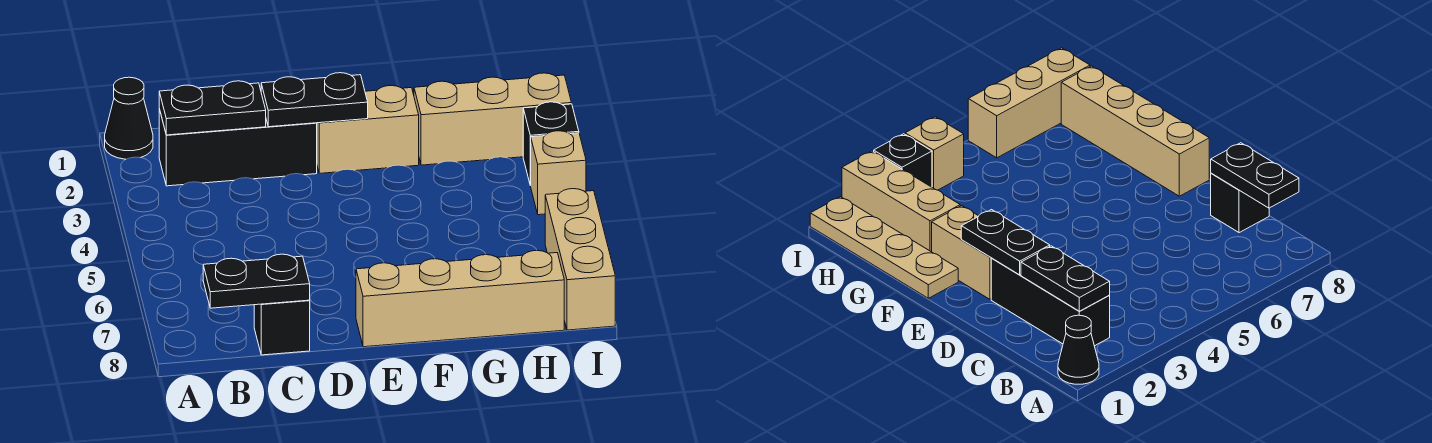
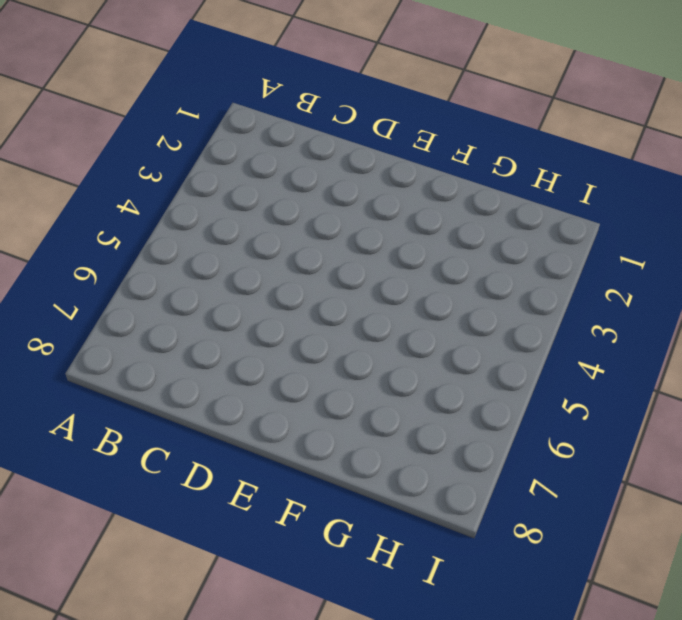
none -> black cone A1 level 1
none -> black brick B2:D2 level 1
none -> black brick C8 level 1

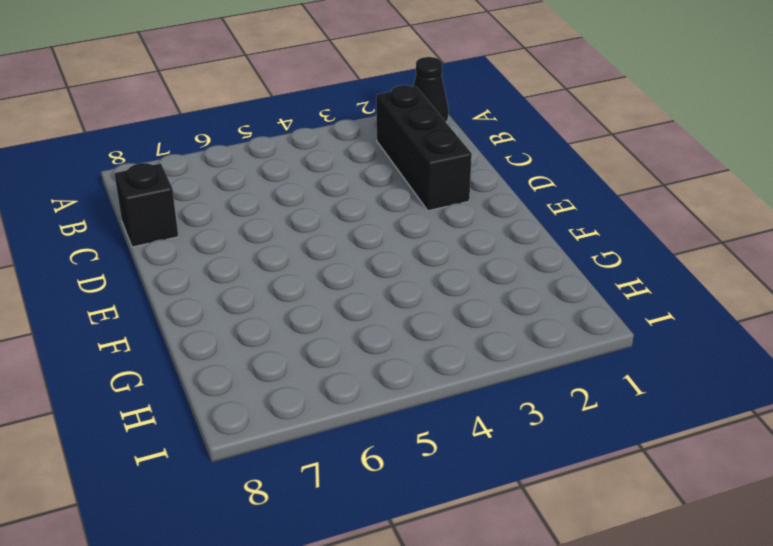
none -> tan brick E2:F2 level 1
none -> tan brick E8:H8 level 1
none -> tan plate F1:I1 level 1

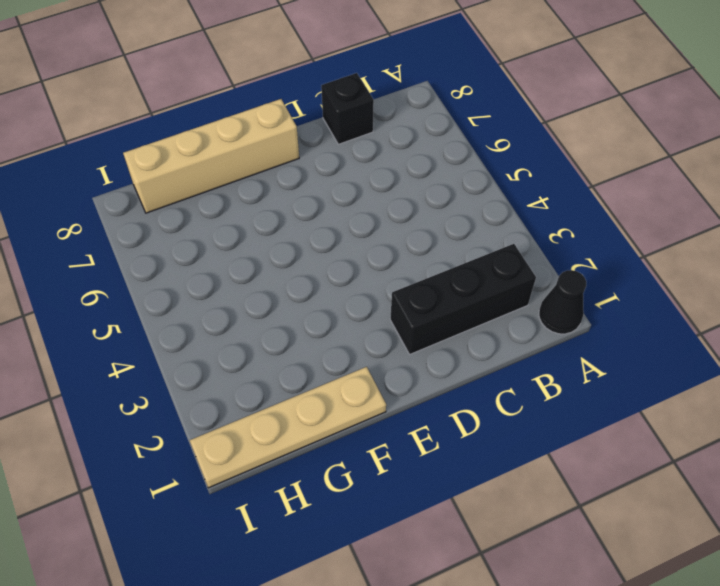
none -> tan brick E2:F2 level 1
none -> tan brick G2:I2 level 1
none -> black brick I3 level 1

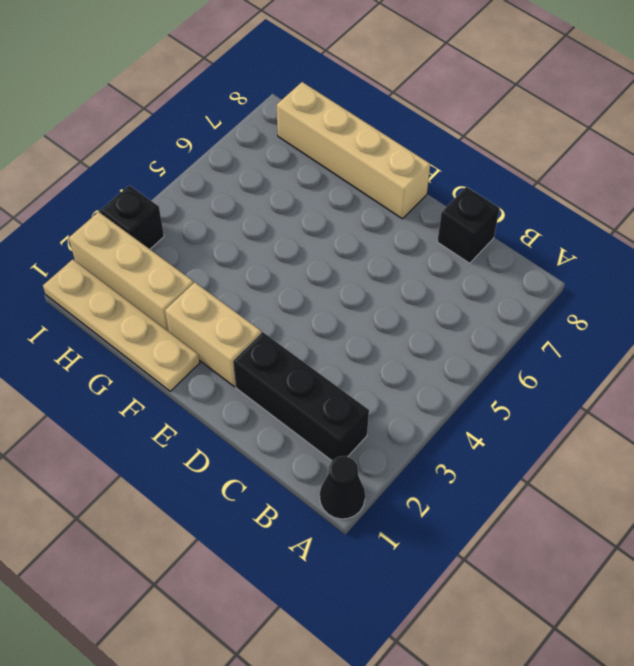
none -> tan brick I4 level 1
none -> tan brick I6:I8 level 1
none -> black plate B2:C2 level 2

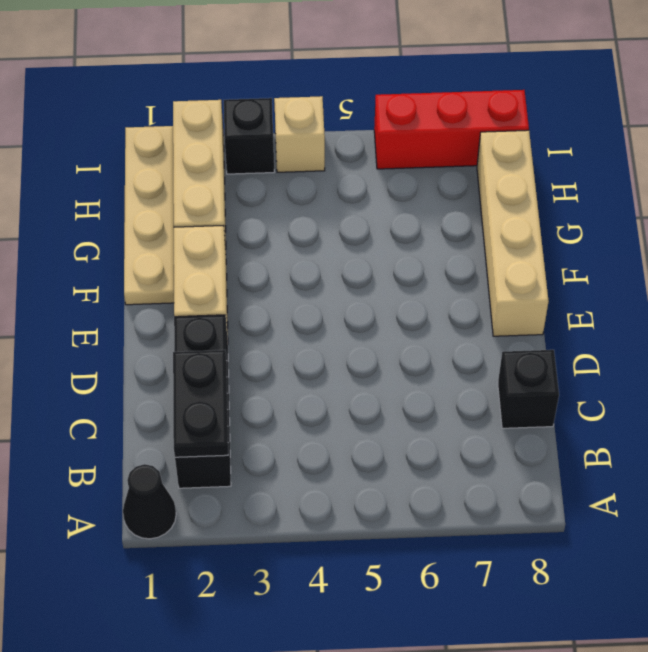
red brick I6:I8 level 1 -> tan brick I6:I8 level 1
none -> black plate B8:C8 level 2
none -> black plate D2:E2 level 2

